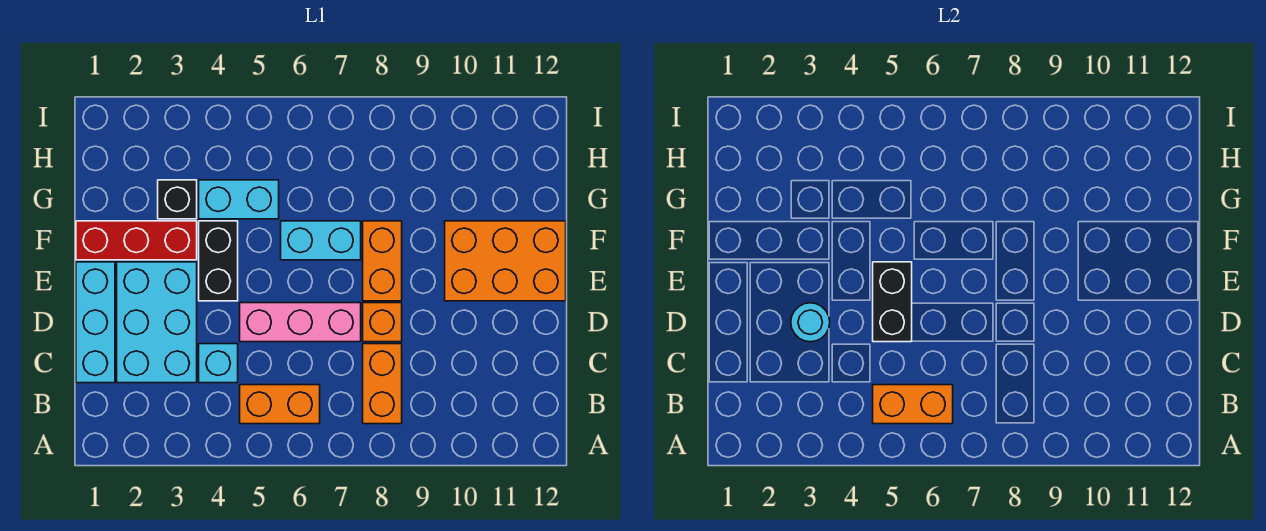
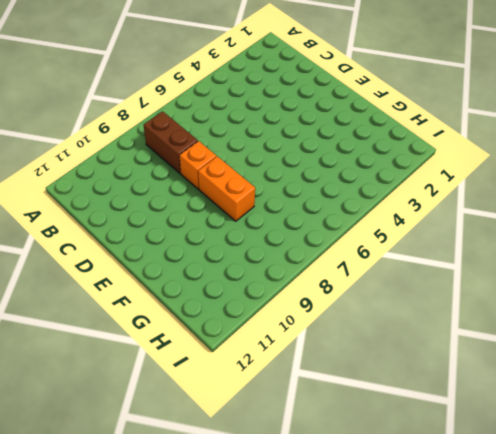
brown brick B8:C8 level 1 -> orange brick B8:C8 level 1
none -> orange brick B5:B6 level 1
none -> cyan brick C1:E1 level 1
none -> cyan brick C2:E3 level 1

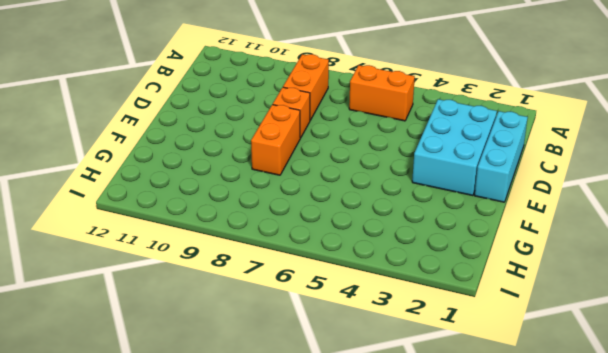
none -> cyan brick C4 level 1
none -> pink brick D5:D7 level 1
none -> black brick E4:F4 level 1

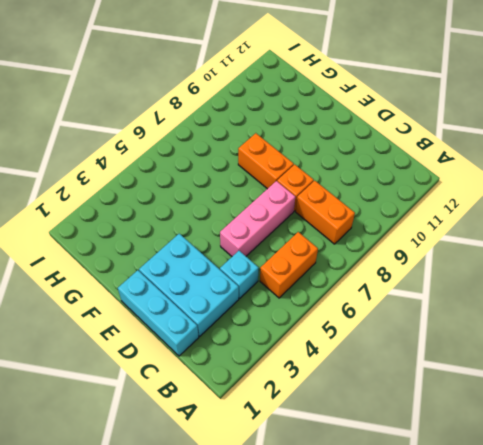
none -> black brick E4:F4 level 1
none -> orange brick E10:F12 level 1
none -> red brick F1:F3 level 1

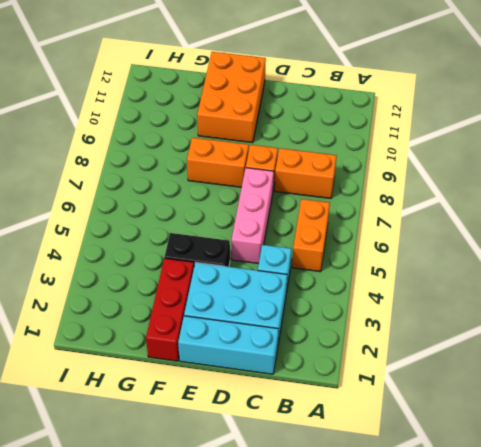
none -> cyan brick F6:F7 level 1
none -> black brick G3 level 1
none -> cyan brick G4:G5 level 1

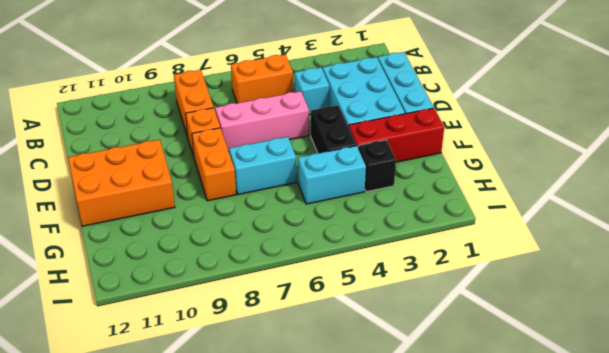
none -> orange brick B5:B6 level 2
none -> cyan round brick D3 level 2
none -> black brick D5:E5 level 2

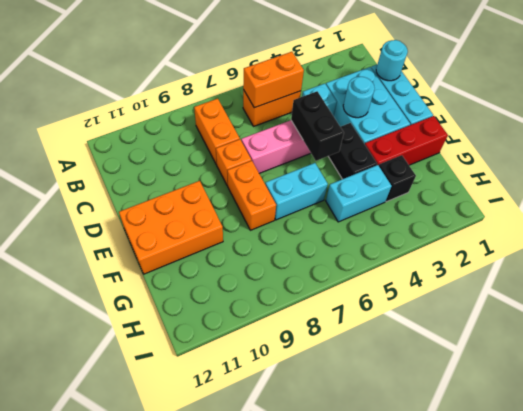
cyan round brick C1 level 2 -> none

